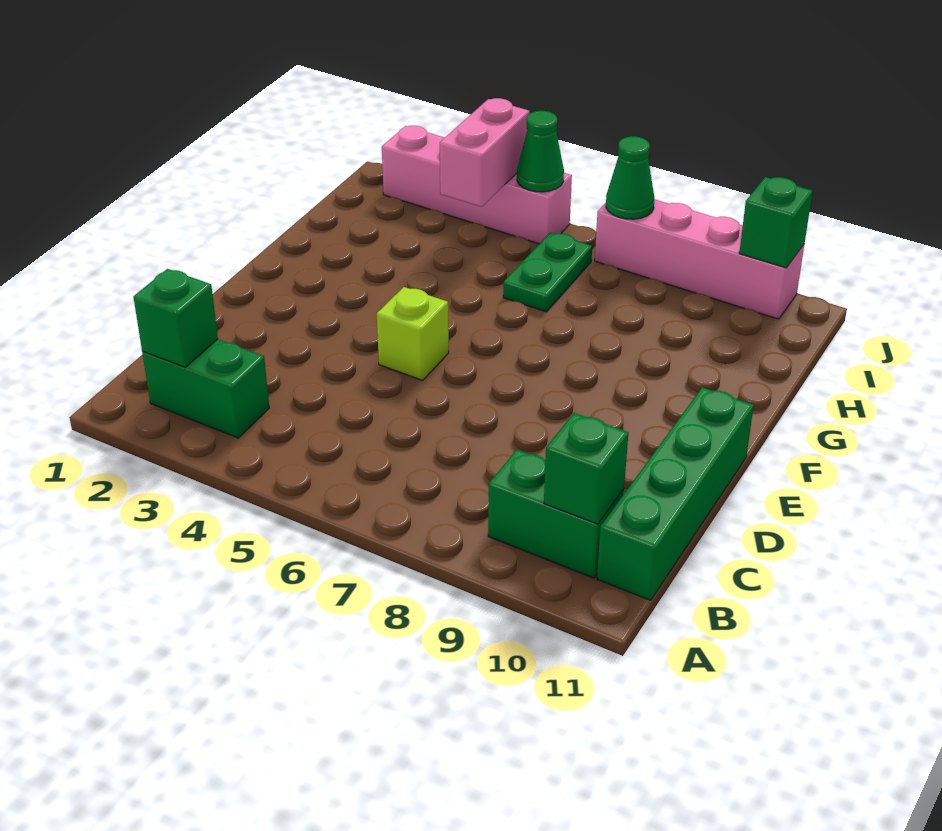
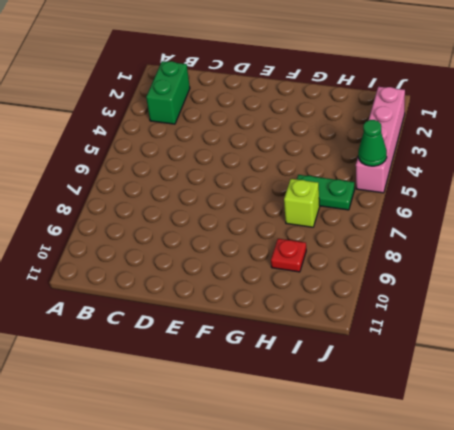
lime brick H7 level 1 -> lime brick E5 level 1
red plate H9 level 1 -> none
none -> green brick B9:B10 level 1
none -> green brick B11:E11 level 1
none -> pink brick J7:J10 level 1

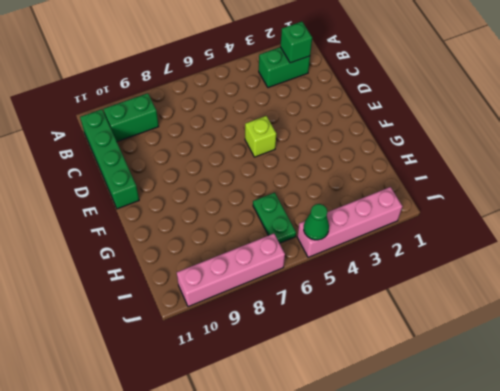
none -> green brick B10 level 2
none -> pink brick I4:J4 level 2
none -> green cone J7 level 2

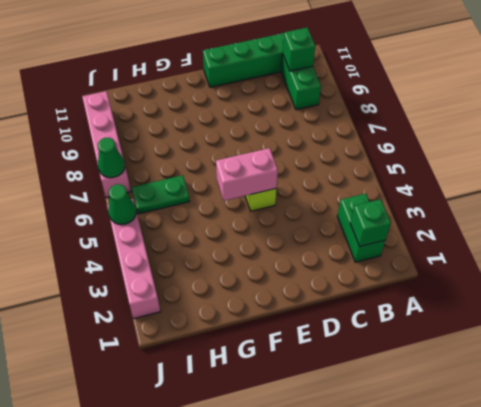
pink brick E5:F5 level 2 -> pink brick I4:J4 level 2
none -> green brick J10 level 2

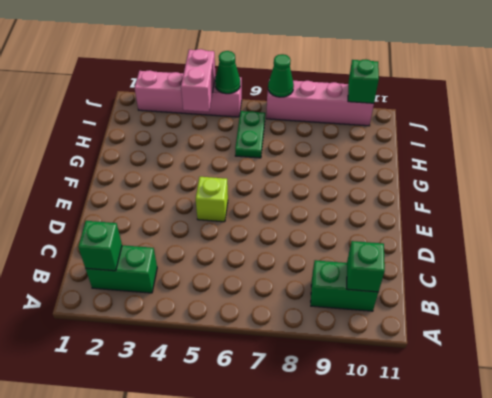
none -> green brick B11:E11 level 1

